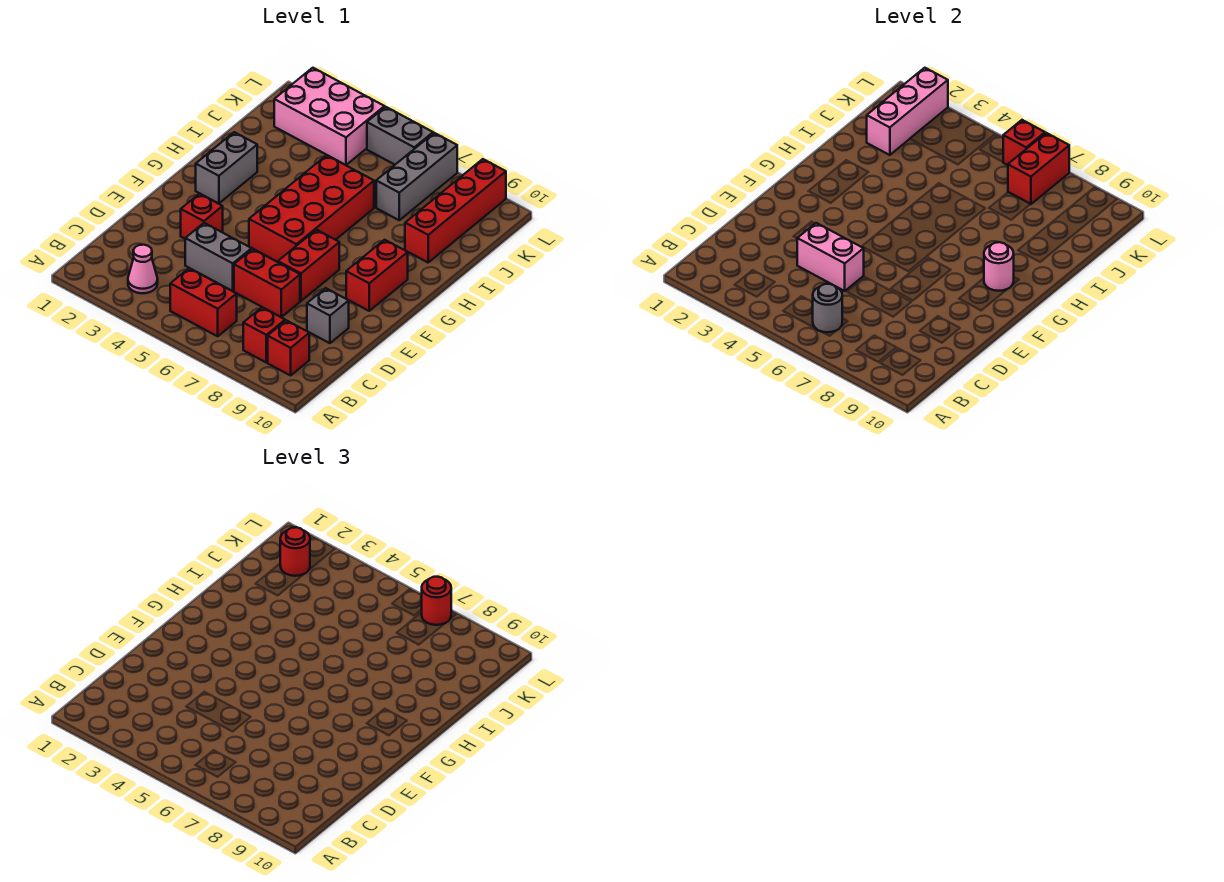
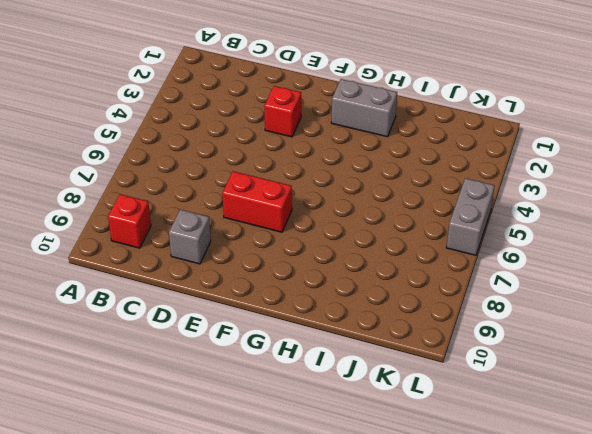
none -> pink cone B3 level 1
none -> red brick B5:B6 level 1
none -> red brick B8 level 1

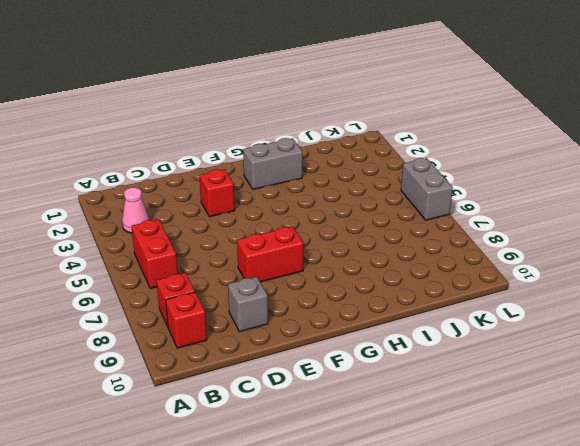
none -> grey brick D4:D5 level 1
none -> red brick D6:D7 level 1
none -> red brick F5:I6 level 1

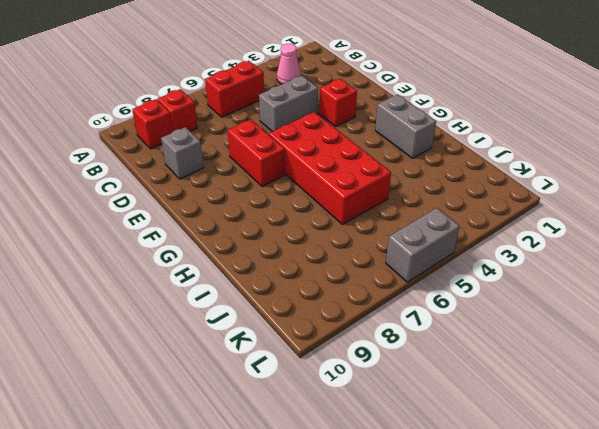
none -> red brick D6:D7 level 1
none -> red brick F9:G9 level 1
none -> red brick I9:L9 level 1

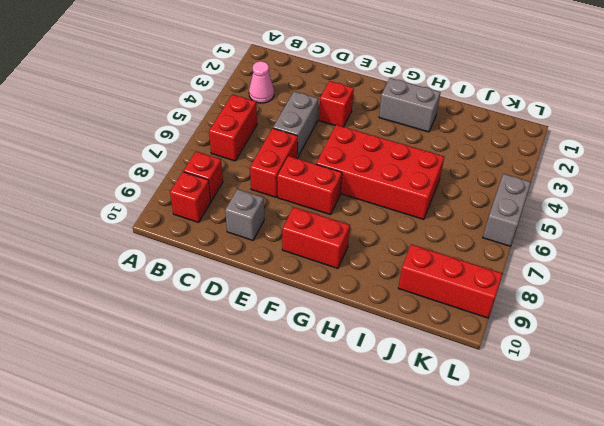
red brick J9:L9 level 1 -> red brick I9:L9 level 1
none -> grey brick J7:L7 level 1
none -> pink brick K2:L4 level 1
none -> grey round brick B6 level 2

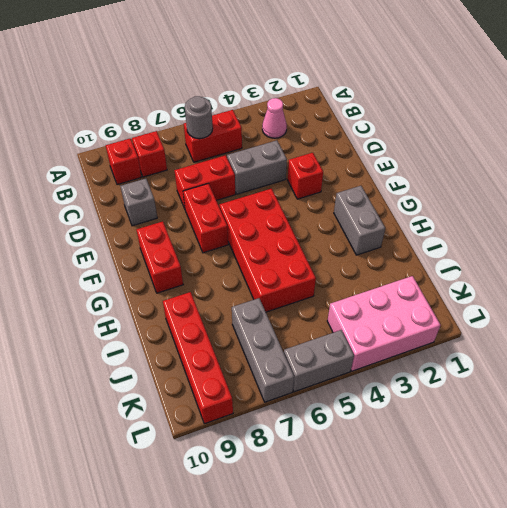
none -> pink brick D4:D5 level 2
none -> pink round brick G9 level 2
none -> pink brick J2:L2 level 2

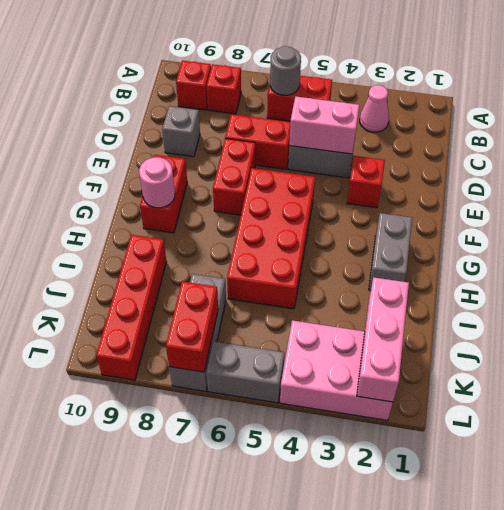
none -> red brick L6 level 2
none -> red round brick K2 level 3
none -> red round brick L7 level 3

